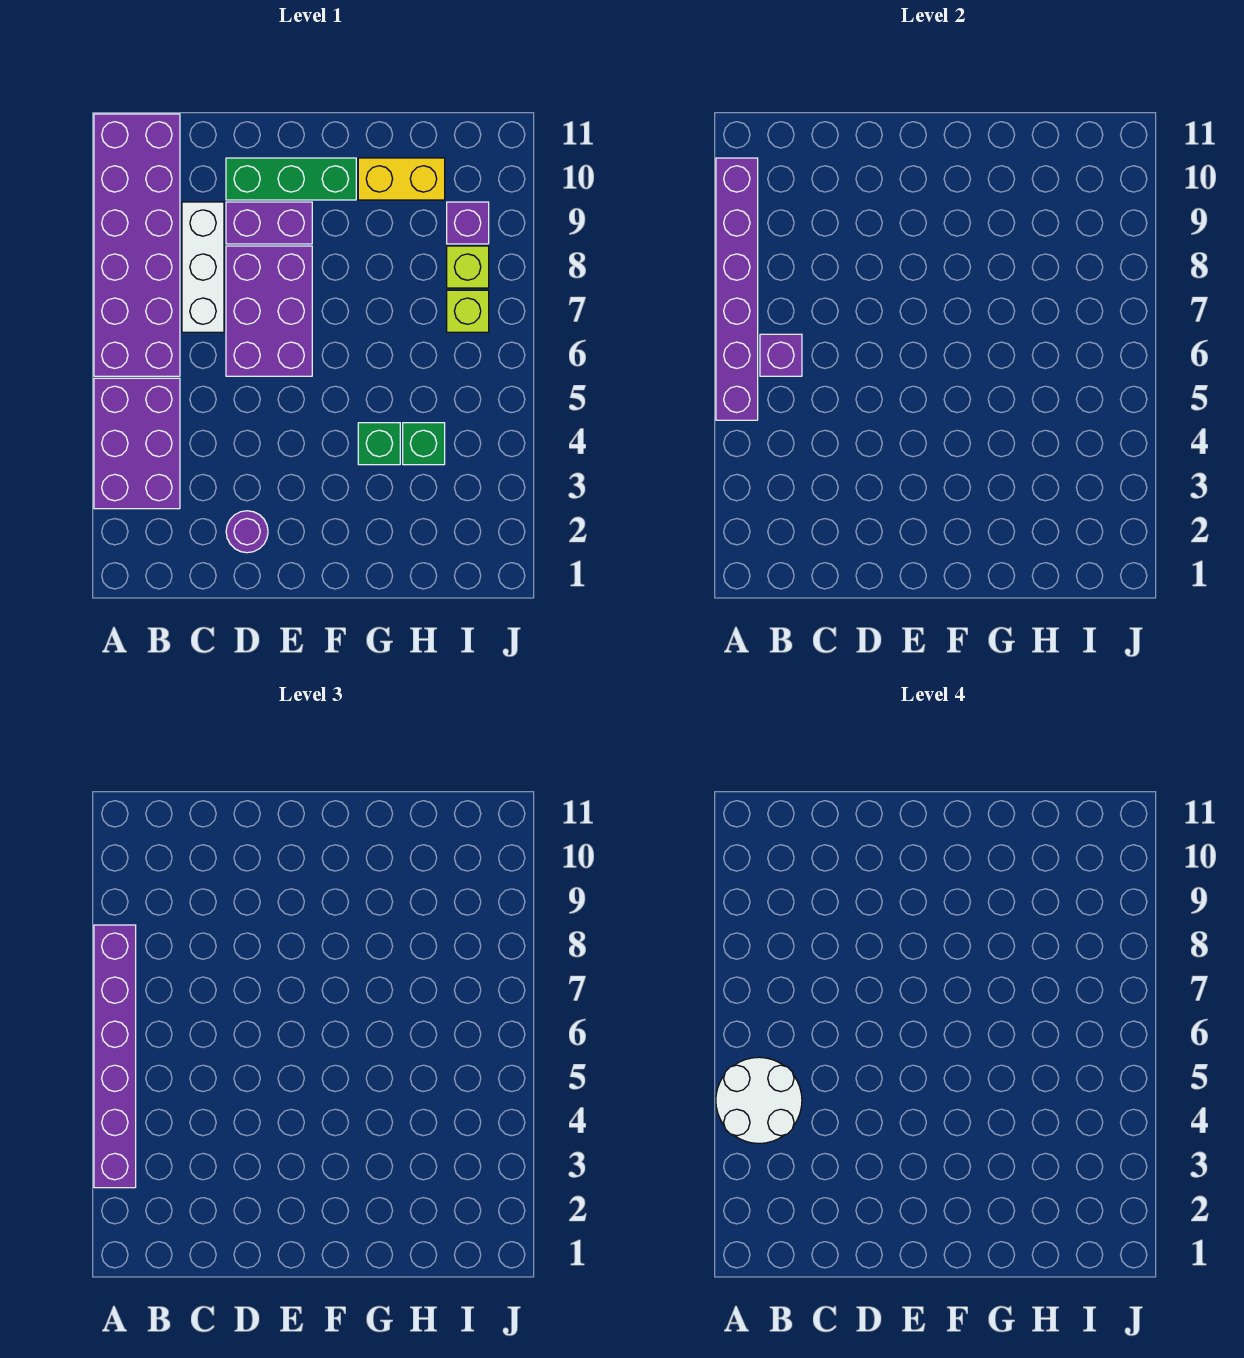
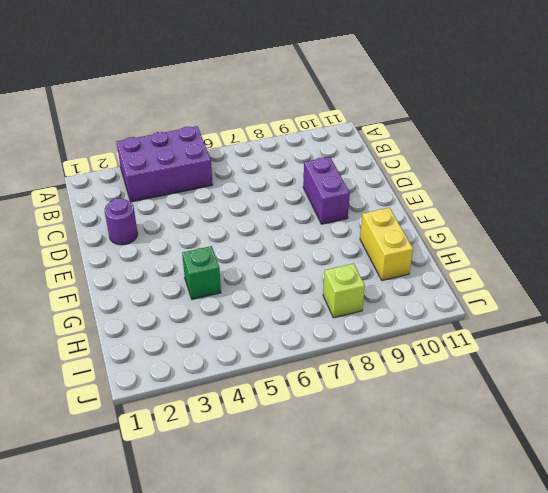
none -> purple brick A6:B11 level 1
none -> white brick C7:C9 level 1
none -> purple brick D6:E8 level 1

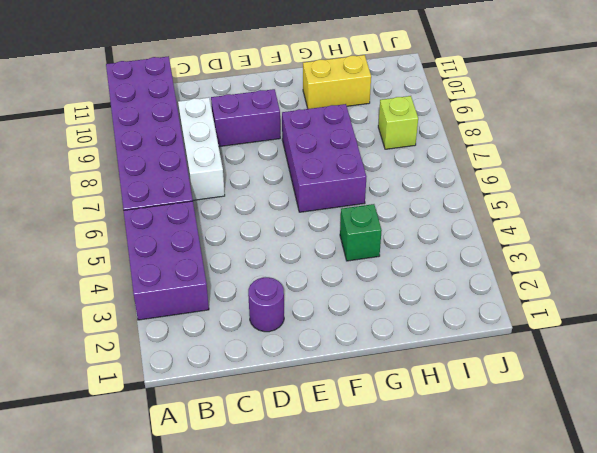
purple brick F6:G8 level 1 -> purple brick D6:E8 level 1
none -> green brick D10:F10 level 1
none -> green brick H4 level 1
none -> lime brick I7 level 1

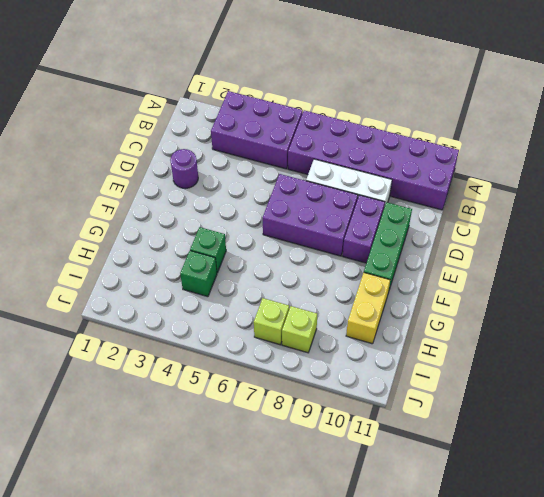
none -> purple brick I9 level 1
none -> purple brick A5:A10 level 2
none -> purple brick B6 level 2

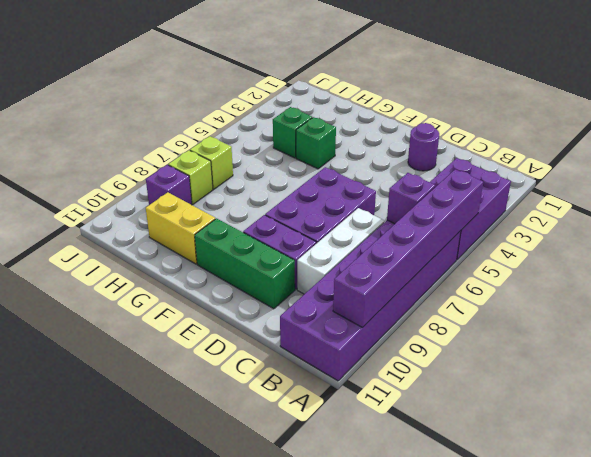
none -> purple brick A3:A8 level 3
none -> white round brick A4:B5 level 4

